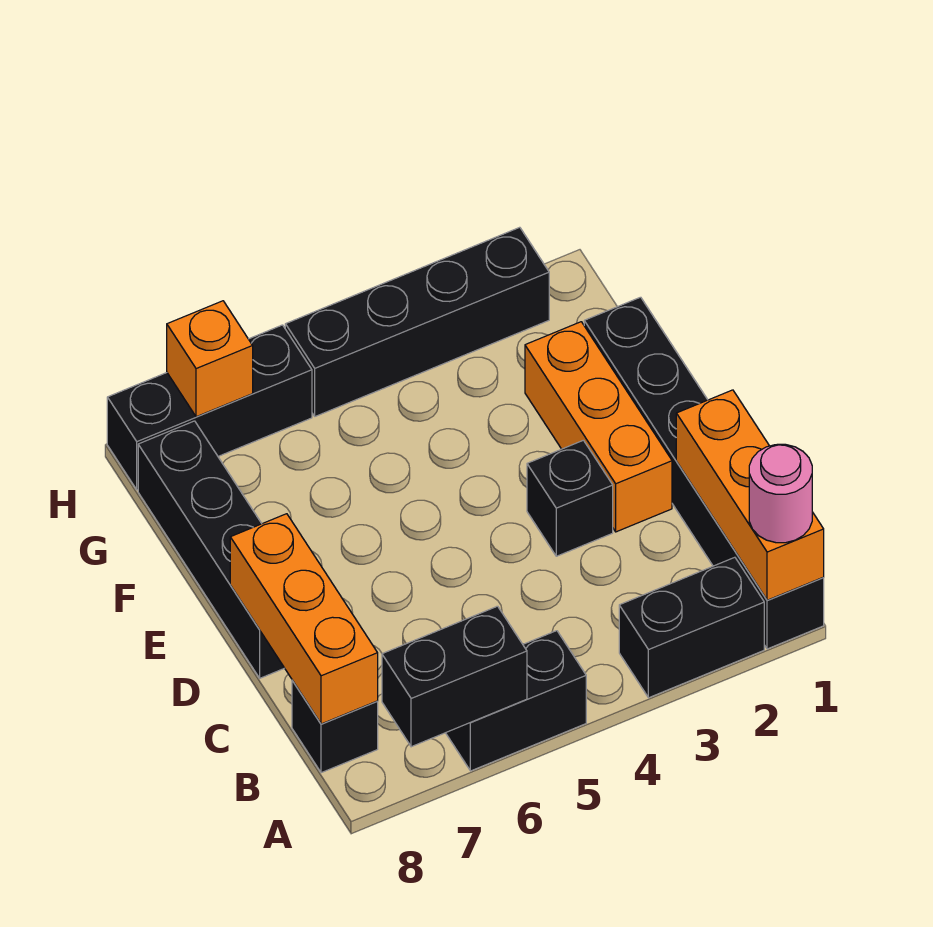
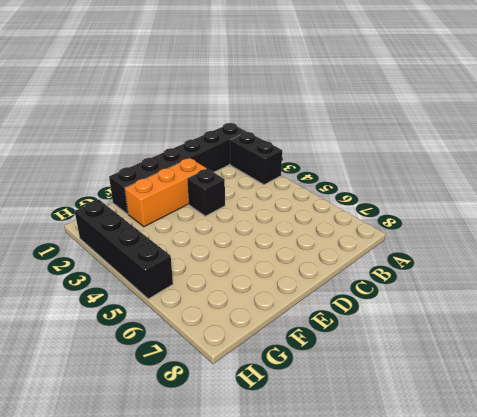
none -> black brick A5:A6 level 1
none -> black brick B8 level 1
none -> black brick D8:G8 level 1

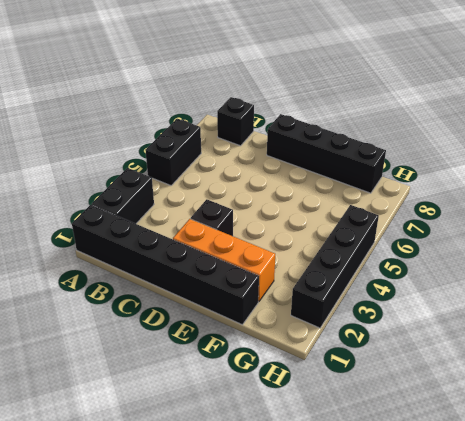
none -> black brick H6:H8 level 1
none -> orange brick A1:C1 level 2
none -> black brick A6:A7 level 2

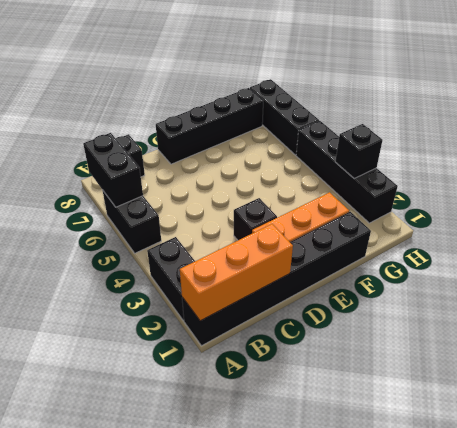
black brick H3 level 2 -> none
none -> orange brick B8:D8 level 2
none -> orange brick H7 level 2
none -> pink round brick A1 level 3

